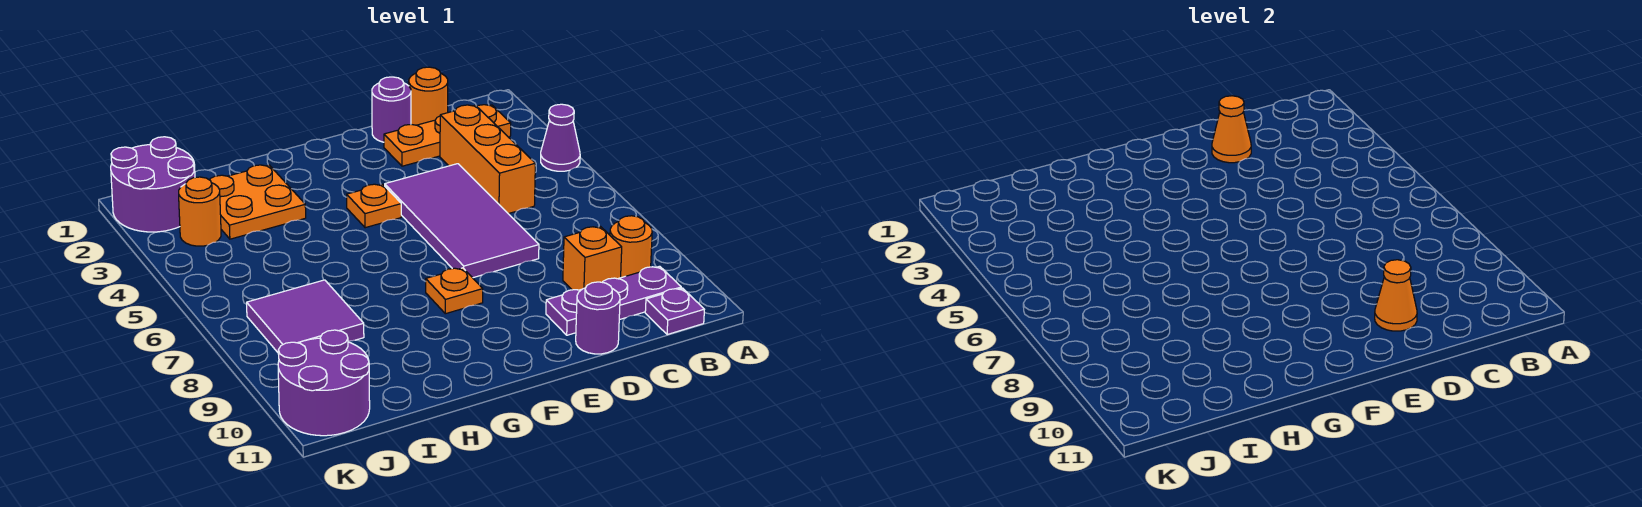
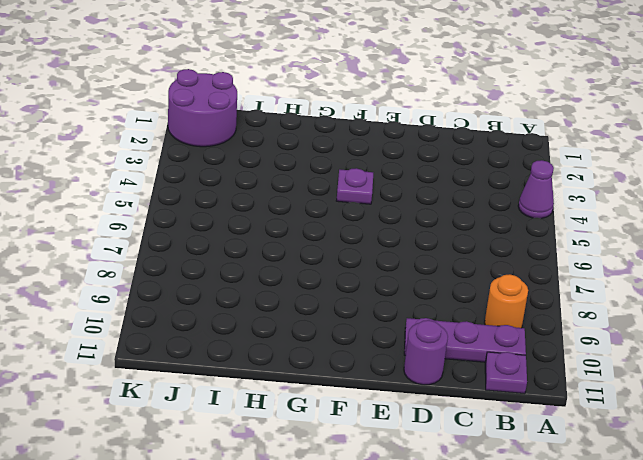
purple plate F4 level 1 -> orange plate F4 level 1
none -> orange plate B2:D2 level 1
none -> orange round brick C1 level 1
none -> orange brick C3:C5 level 1

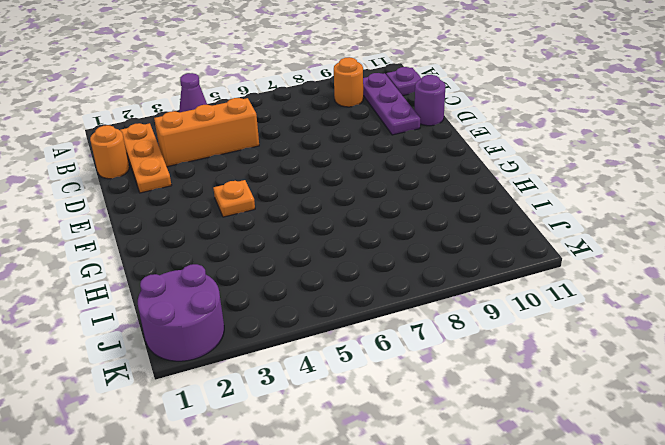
none -> orange brick C9 level 1
none -> purple round brick D1 level 1
none -> purple tile D4:E7 level 1

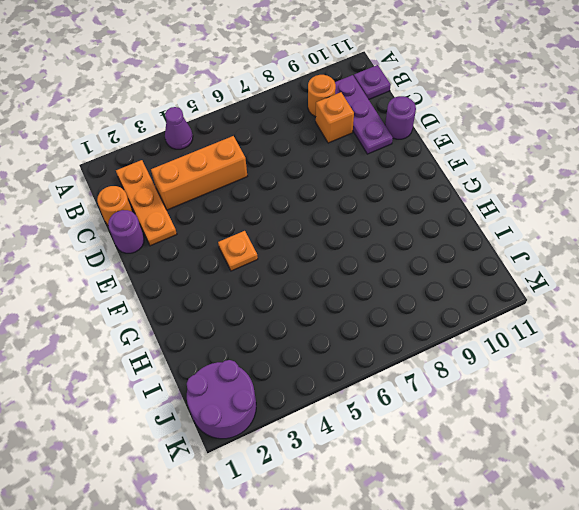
none -> purple tile D4:E7 level 1
none -> orange plate F8 level 1
none -> orange plate H2:I3 level 1

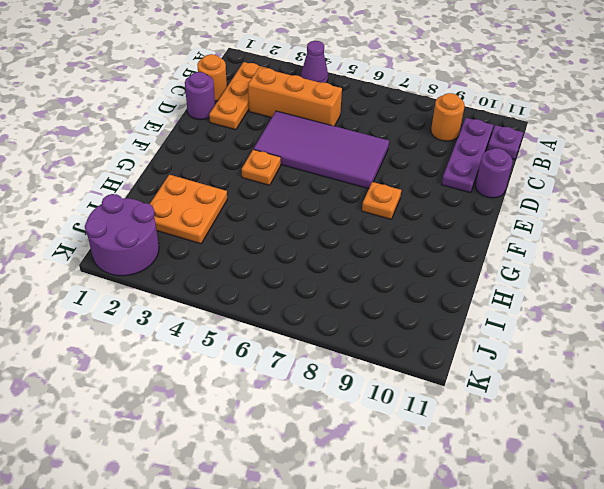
none -> orange brick C9 level 1
none -> purple tile I7:J8 level 1
none -> orange round brick J3 level 1

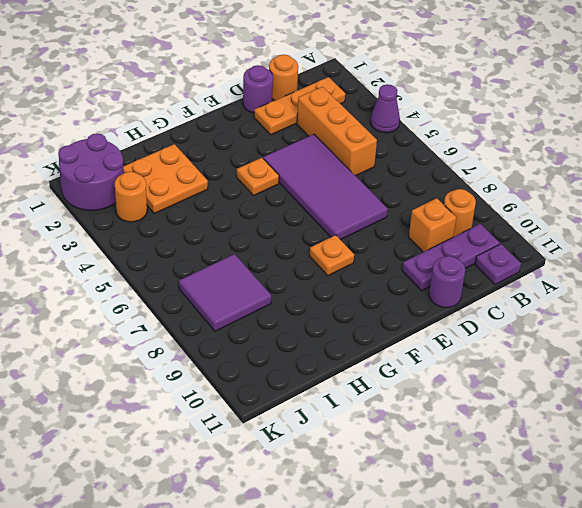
none -> purple round brick J10:K11 level 1
none -> orange cone D2 level 2
none -> orange cone D10 level 2

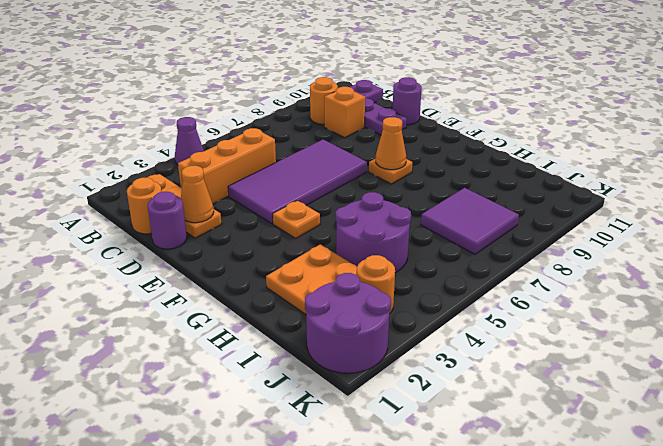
orange cone F8 level 2 -> orange cone D10 level 2
purple round brick H4:I5 level 1 -> purple round brick J10:K11 level 1

